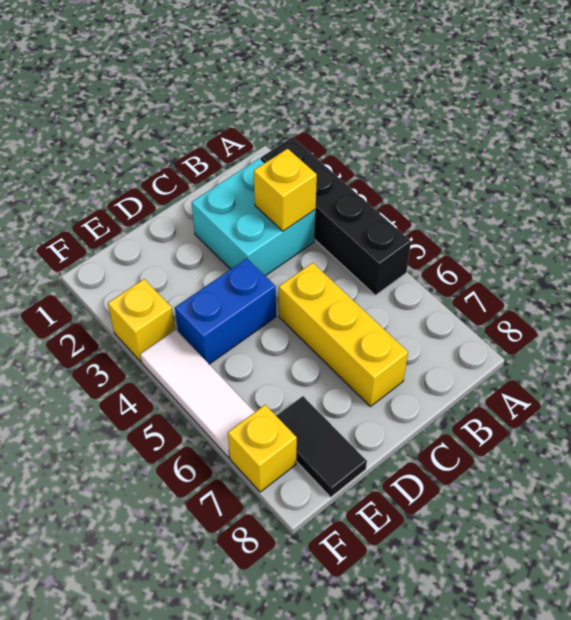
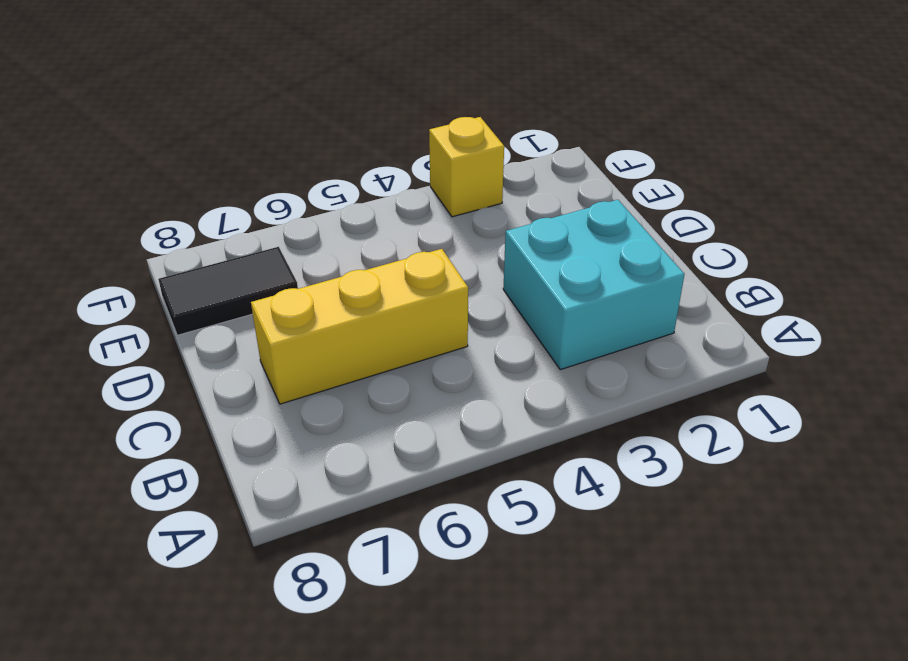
none -> black brick A2:A5 level 1
none -> blue brick D4:E4 level 1

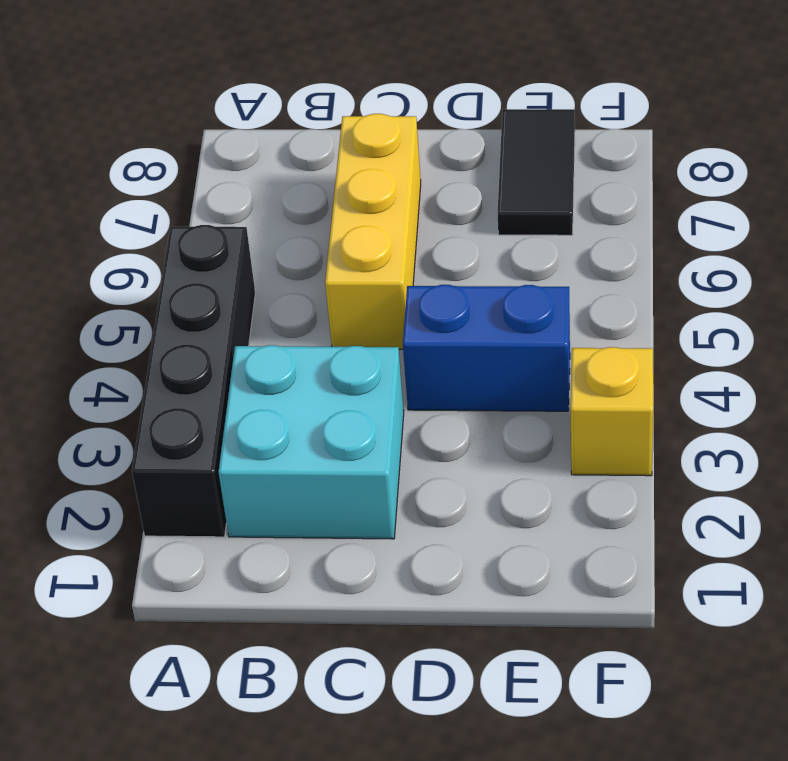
none -> white tile F4:F6 level 1
none -> yellow brick F7 level 1

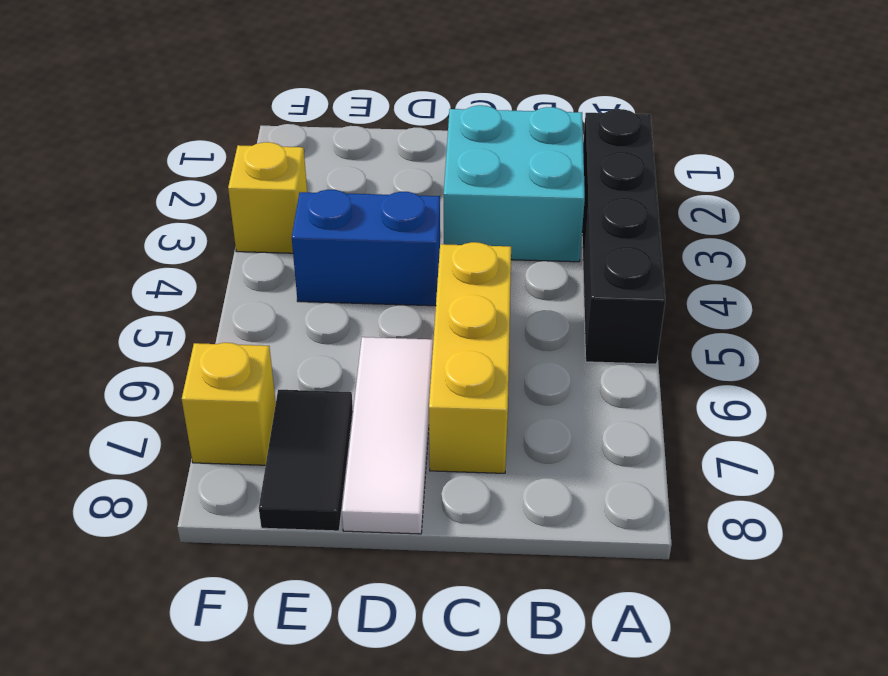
white tile D6:D8 level 1 -> white tile F4:F6 level 1
none -> yellow brick B3 level 2

